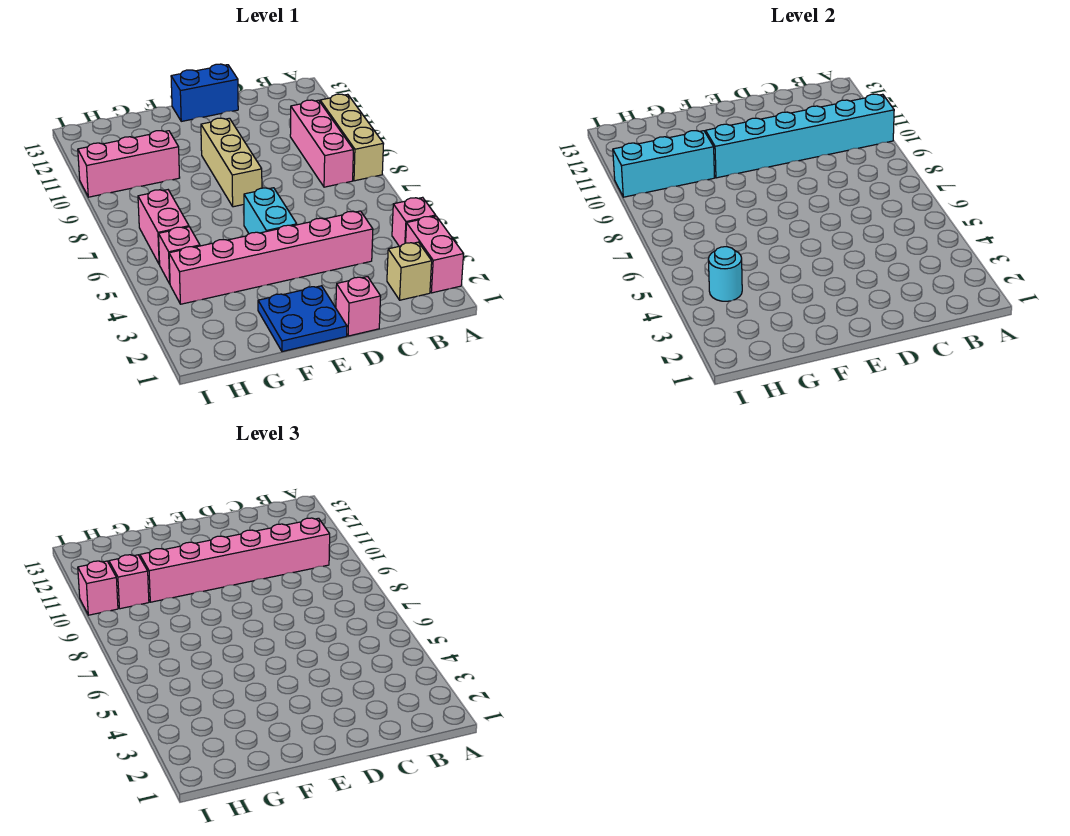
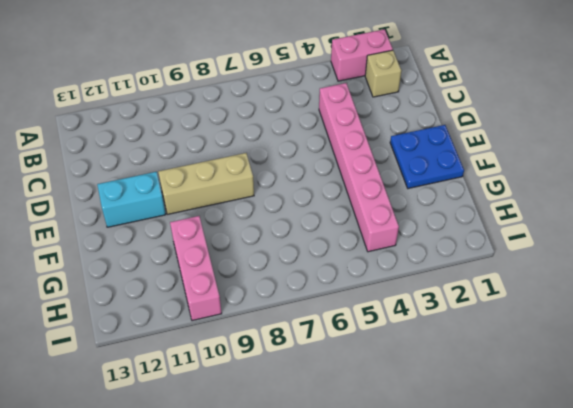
cyan brick E11:E12 level 1 -> cyan brick E5:E6 level 1
none -> pink brick A4 level 1
none -> tan brick A8:A10 level 1
none -> pink brick B8:B10 level 1

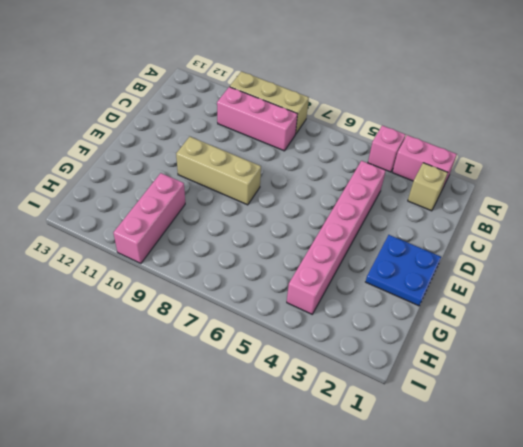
none -> pink brick D1 level 1
none -> blue brick D13:E13 level 1
none -> cyan brick E5:E6 level 1

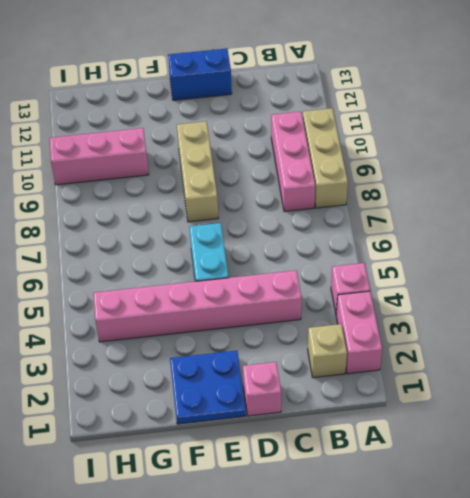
none -> pink brick H5 level 1
none -> pink brick H6:H7 level 1
none -> cyan brick A10:F10 level 2

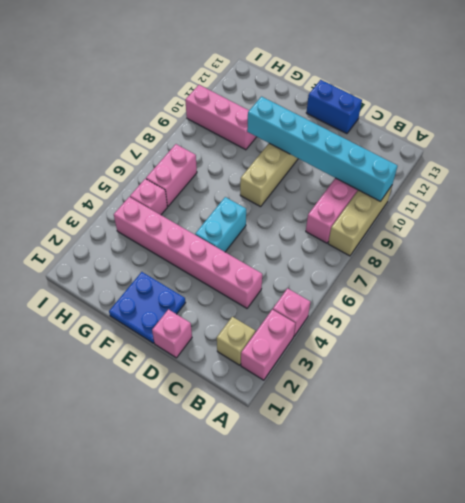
none -> cyan brick G10:I10 level 2
none -> cyan round brick H4 level 2
none -> pink brick B10:G10 level 3

